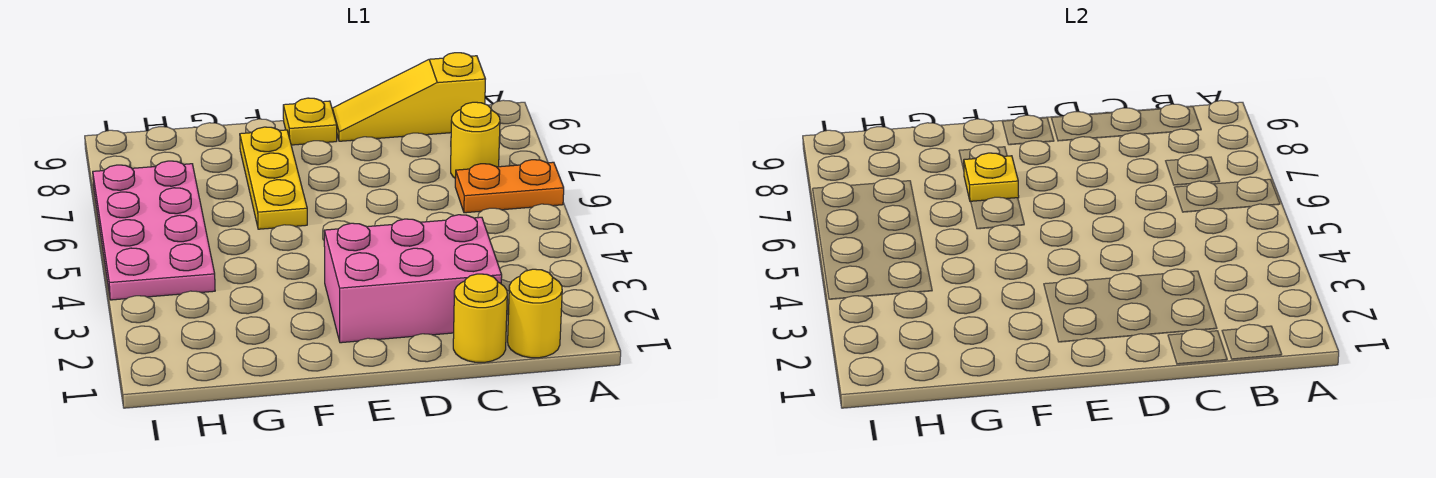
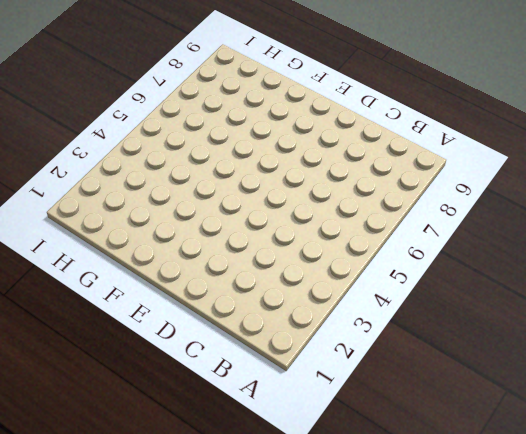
none -> orange plate A6:B6 level 1
none -> yellow round brick B1 level 1

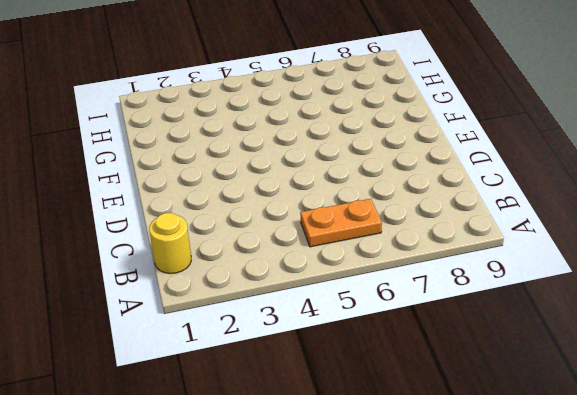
orange plate B5:B6 level 1 -> orange plate A6:B6 level 1
none -> yellow round brick B7 level 1
none -> yellow slope B9:D9 level 1 top B

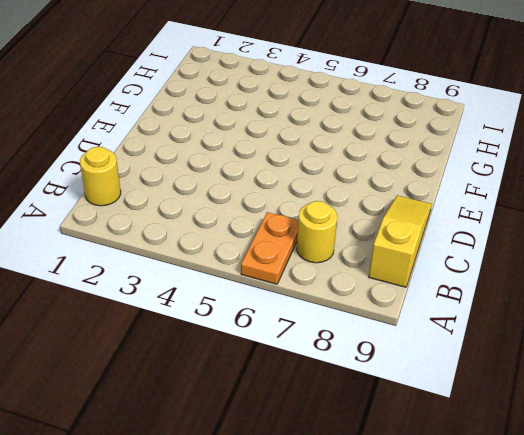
none -> yellow round brick C1 level 1
none -> pink brick C2:E3 level 1

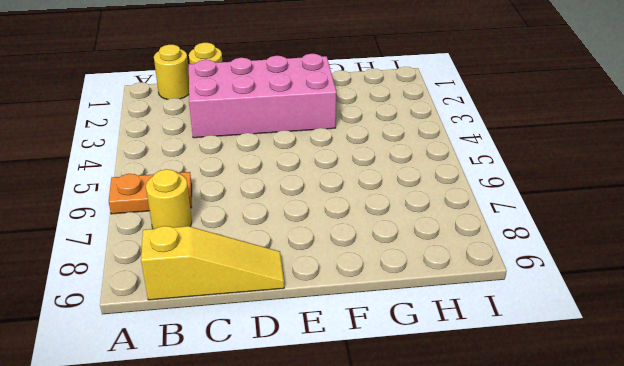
pink brick C2:F3 level 1 -> pink brick C2:E3 level 1
none -> yellow plate E9 level 1
none -> yellow plate F6:F8 level 1

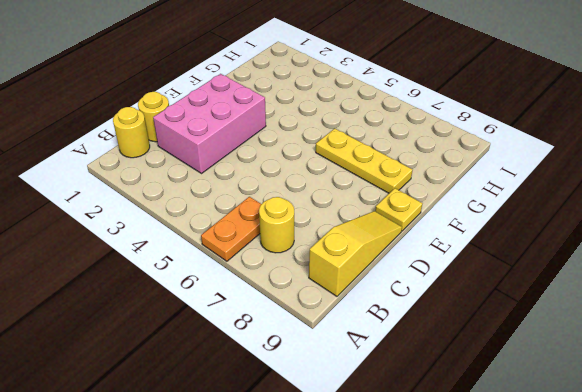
none -> pink plate H4:I7 level 1
none -> yellow plate F7 level 2

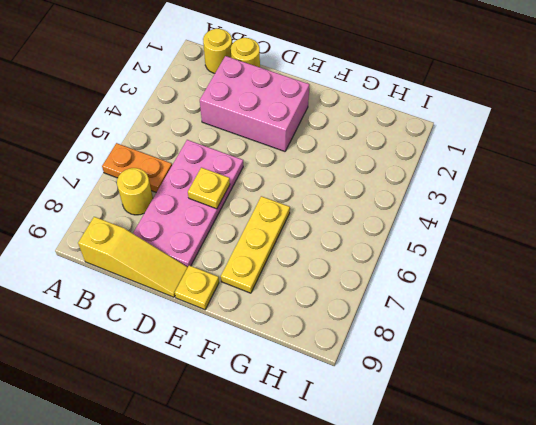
pink plate C5:D8 level 1 -> pink plate H4:I7 level 1
yellow plate D6 level 2 -> yellow plate F7 level 2

